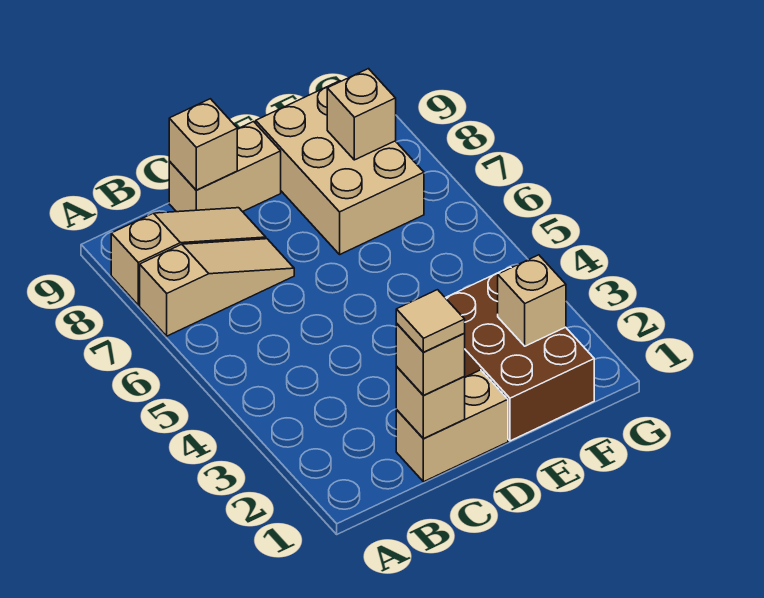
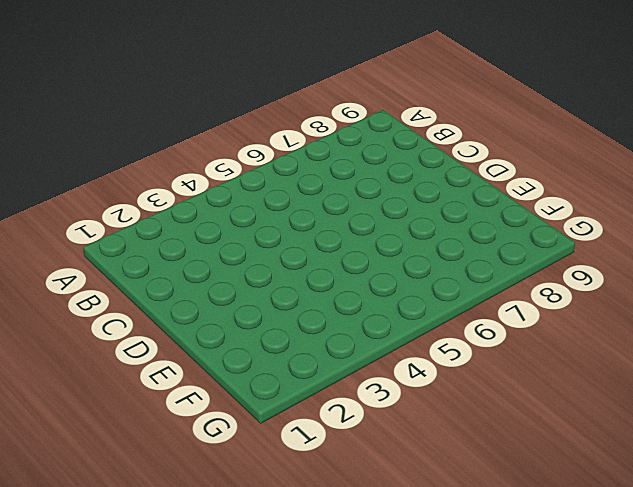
none -> tan slope A7:C7 level 1 top A
none -> tan slope A8:C8 level 1 top A
none -> tan brick C1:D1 level 1

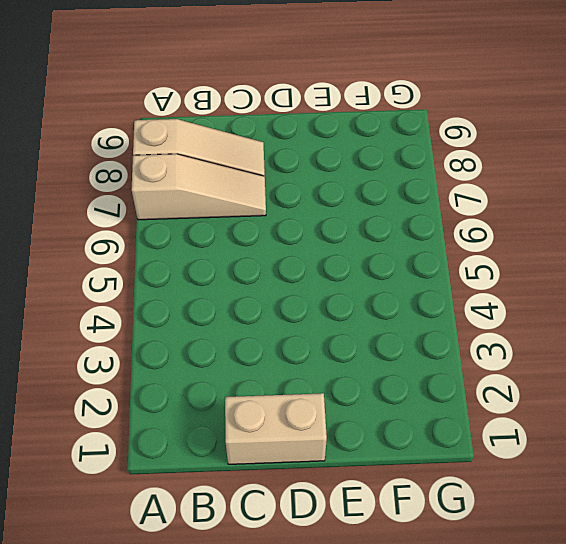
none -> tan brick C9:D9 level 1
none -> brown brick E1:F3 level 1
none -> tan brick E7:F9 level 1

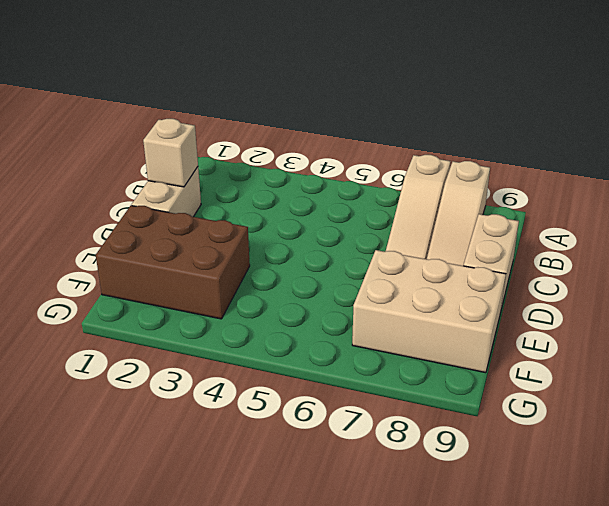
none -> tan brick C9 level 2
none -> tan brick F2 level 2
none -> tan brick F8 level 2

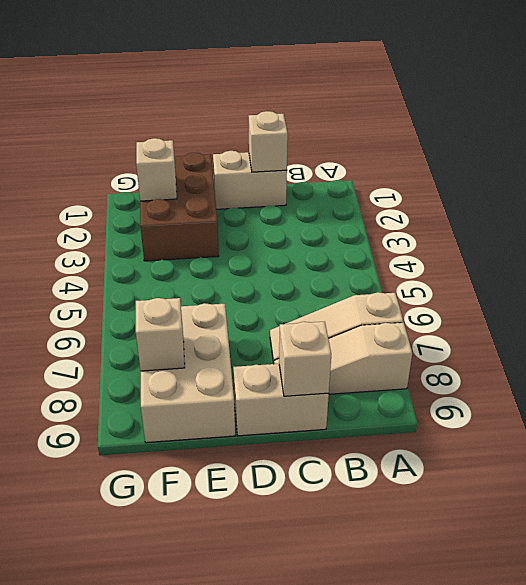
none -> tan brick C1 level 3
none -> tan tile C1 level 4

